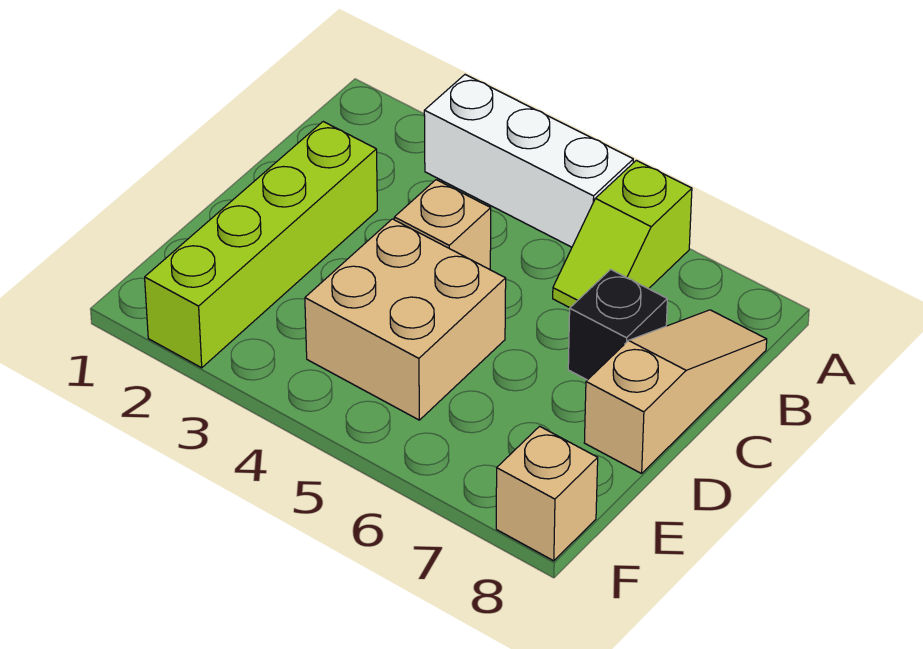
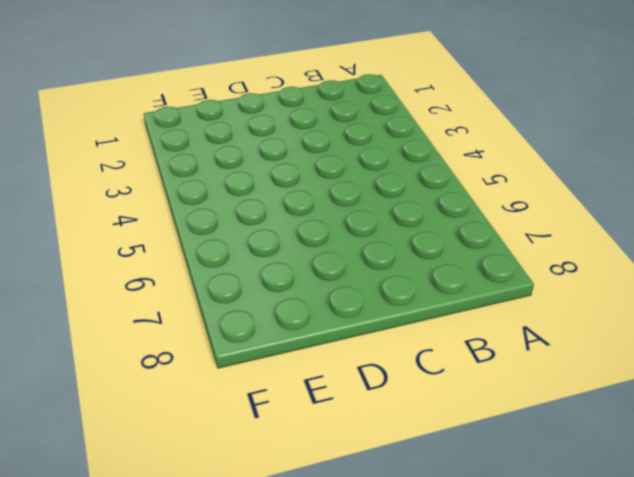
none -> white brick A3:A5 level 1
none -> lime slope A6:B6 level 1 top A

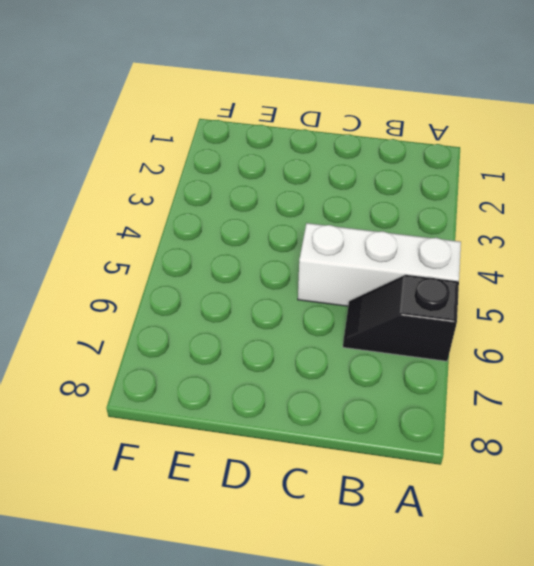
white brick A5:C5 level 1 -> white brick A3:A5 level 1
black slope A6:B6 level 1 top A -> lime slope A6:B6 level 1 top A
none -> tan slope B8:D8 level 1 top D
none -> lime brick C2:F2 level 1

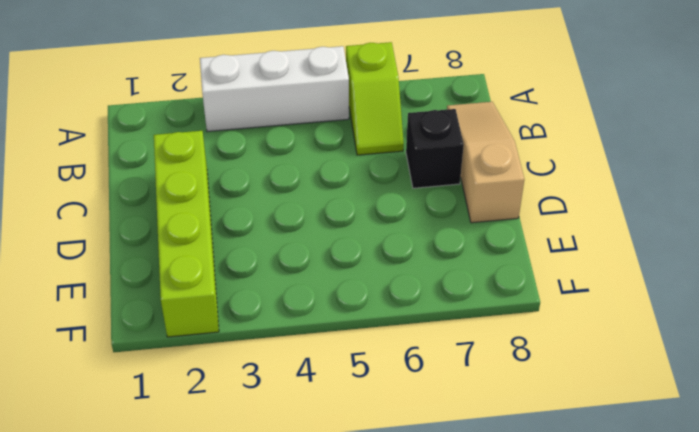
none -> tan brick C4 level 1
none -> tan brick D4:E5 level 1

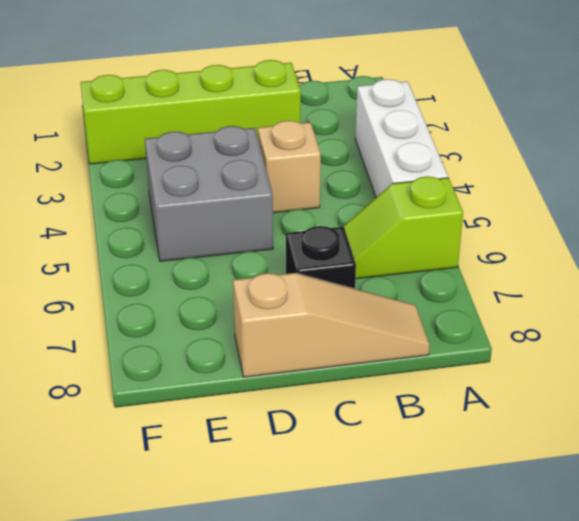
grey brick D4:E5 level 1 -> tan brick D4:E5 level 1
none -> tan brick F8 level 1

